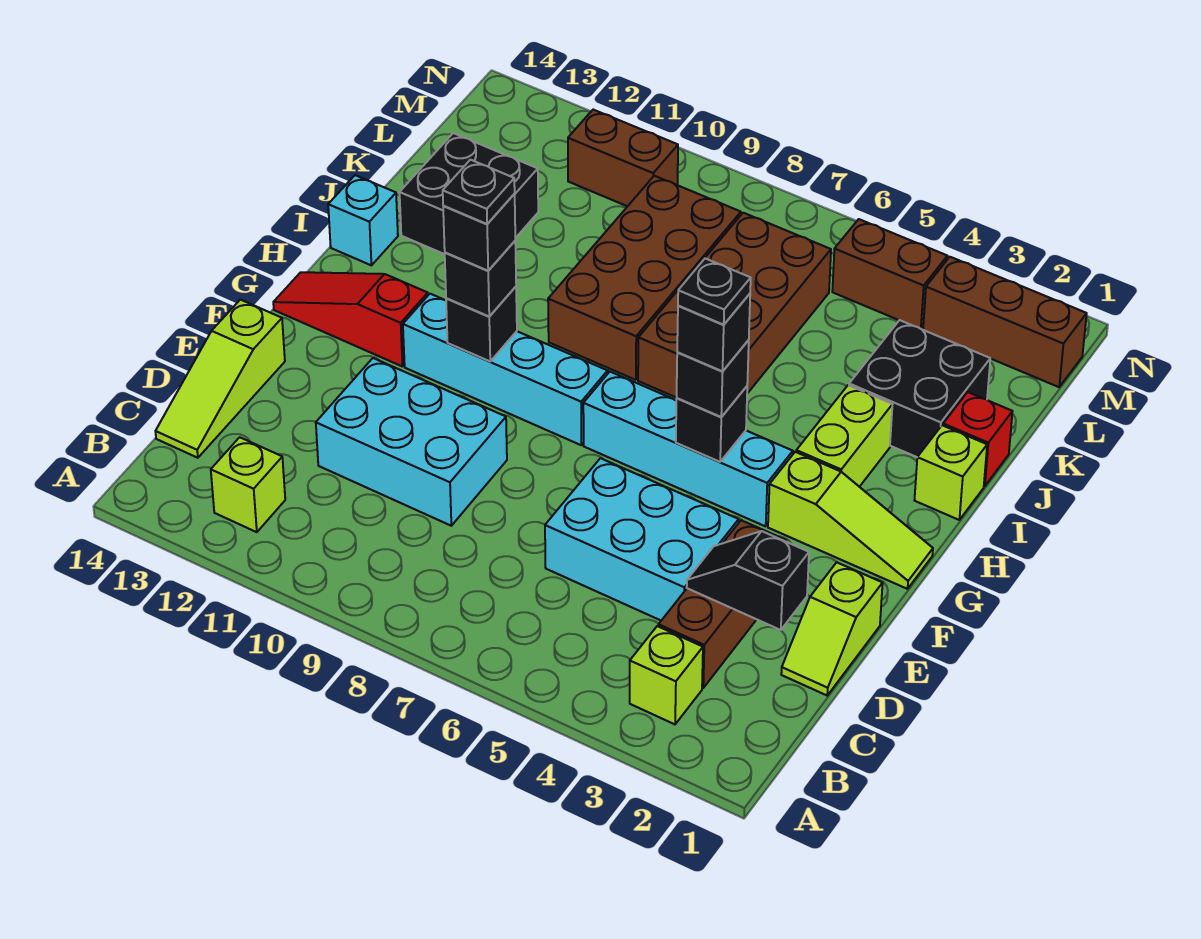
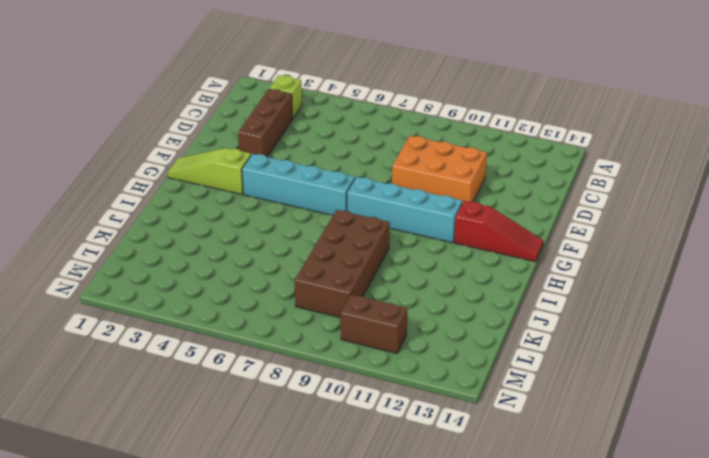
orange brick D9:E11 level 1 -> cyan brick D9:E11 level 1
none -> lime brick B12 level 1
none -> lime slope C14:E14 level 1 top E
none -> lime slope D1:E1 level 1 top E
none -> cyan brick D4:E6 level 1

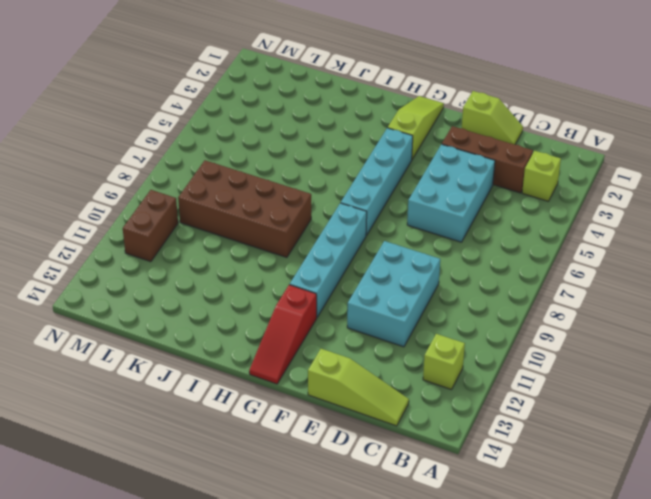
none -> lime brick H3:I3 level 1
none -> lime brick I1 level 1
none -> brown brick I6:L7 level 1
none -> cyan brick I14 level 1

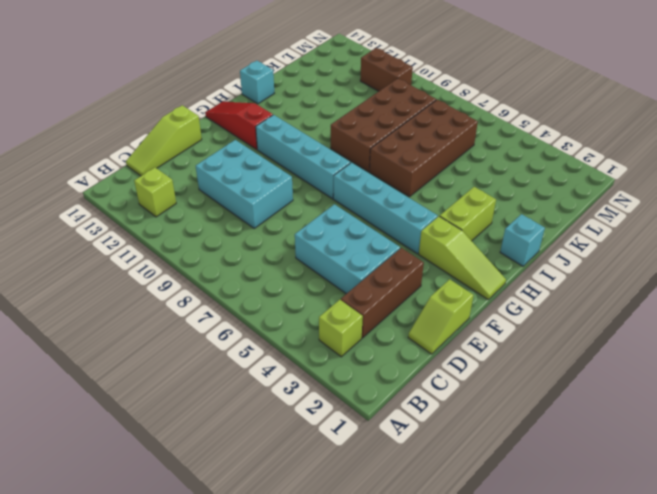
cyan brick I1 level 1 -> lime brick I1 level 1
none -> red brick J1 level 1
none -> black brick J2:K3 level 1
none -> black brick J12:K13 level 1
none -> brown brick M1:M3 level 1

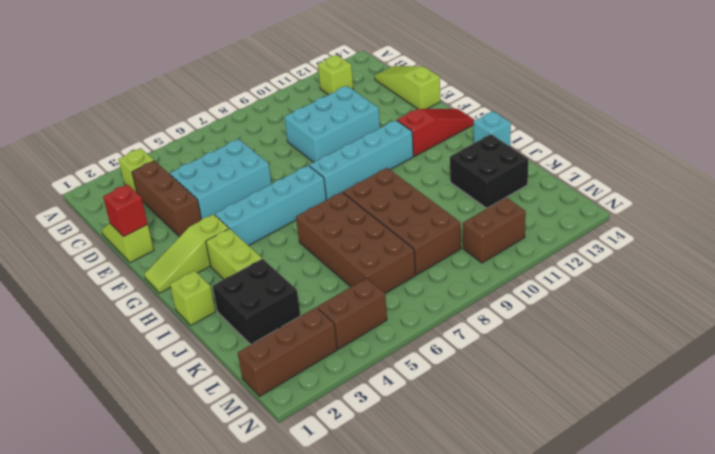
red brick E1 level 2 -> red brick J1 level 1
none -> black slope D2:D3 level 2 top 2
none -> black brick G5 level 2
none -> black brick G10 level 2
none -> black brick G5 level 3

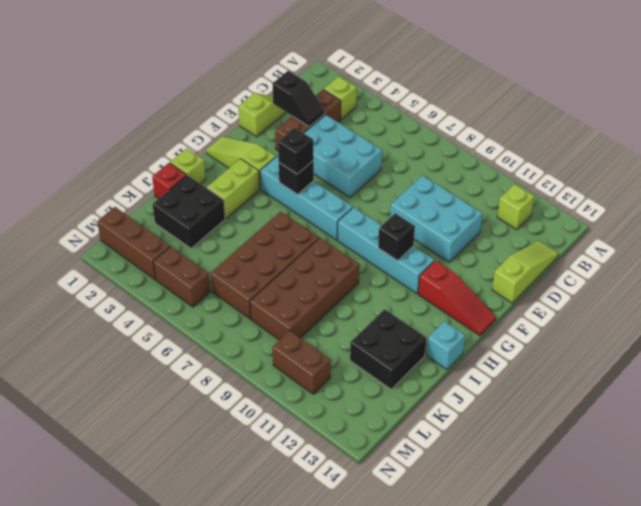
none -> black brick G10 level 3
none -> black brick G5 level 4
none -> black brick G10 level 4
none -> black plate G5 level 5

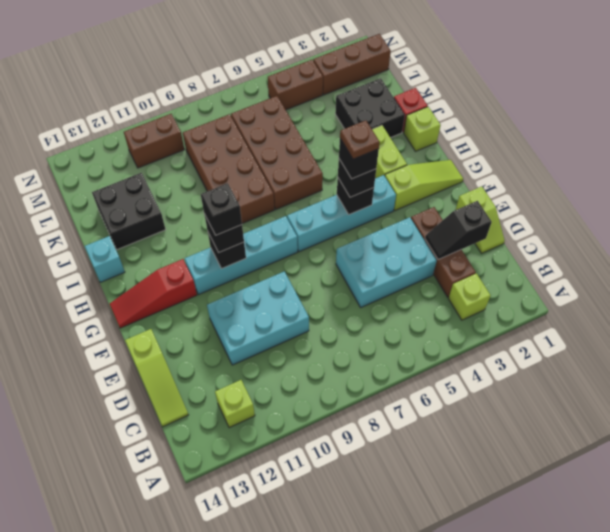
brown plate G5 level 5 -> black plate G5 level 5
none -> black plate G10 level 5

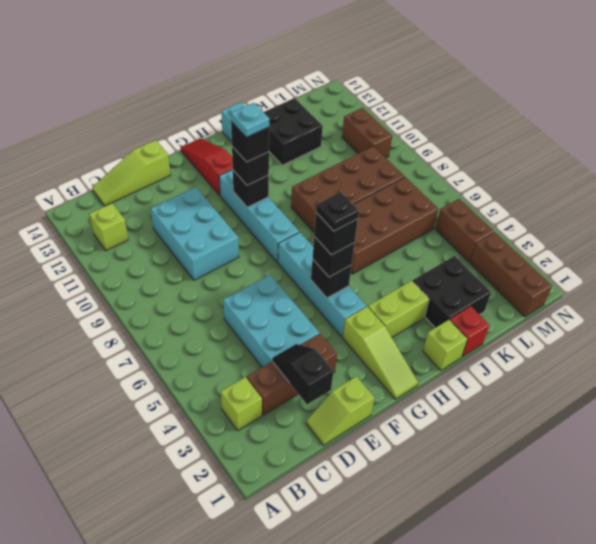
cyan plate G10 level 5 -> black plate G10 level 5

